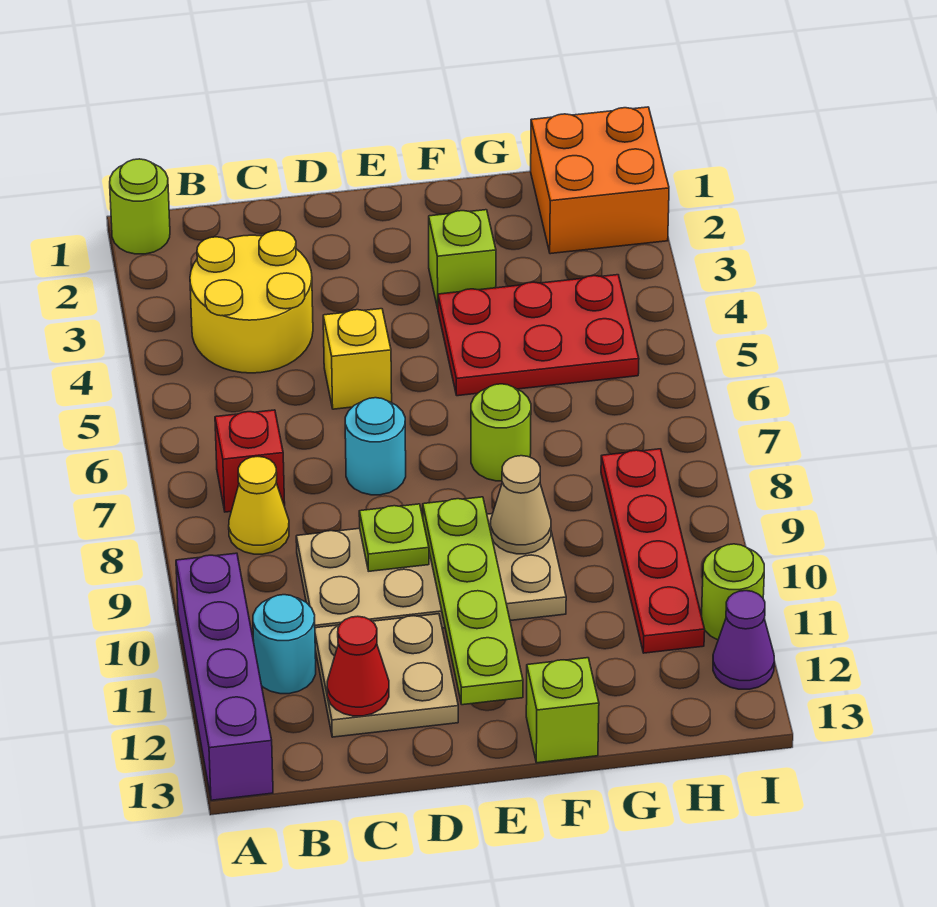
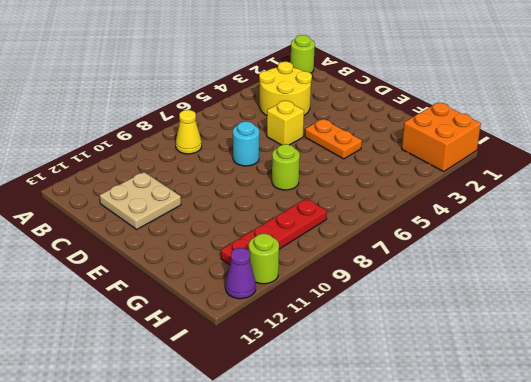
orange plate E4:F4 level 1 -> red plate F4:H5 level 1
none -> purple brick A10:A13 level 1
none -> red brick B7 level 1
none -> cyan round brick B11 level 1

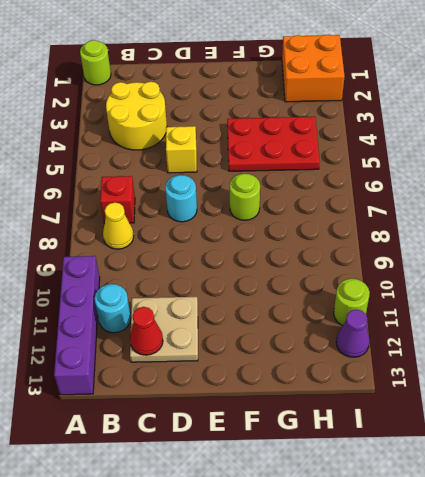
none -> tan plate C9:F10 level 1
none -> lime brick F3 level 1
none -> lime brick F13 level 1

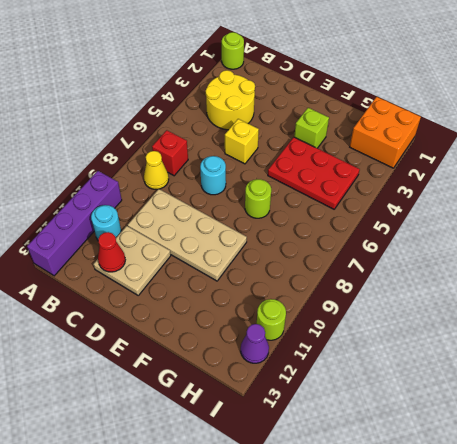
none -> lime brick F13 level 1
none -> red plate H8:H11 level 1
none -> lime plate D9 level 2

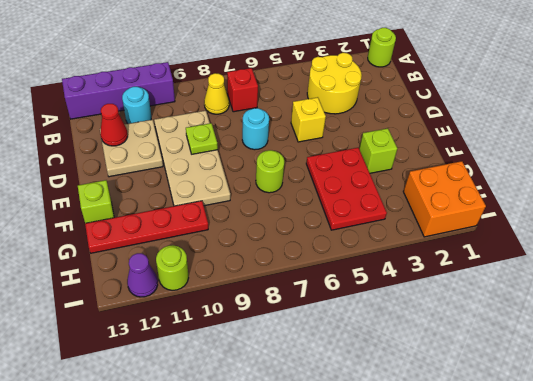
red plate G10:G13 level 1 -> red plate H8:H11 level 1
none -> lime plate E9:E12 level 2
none -> tan cone F9 level 2

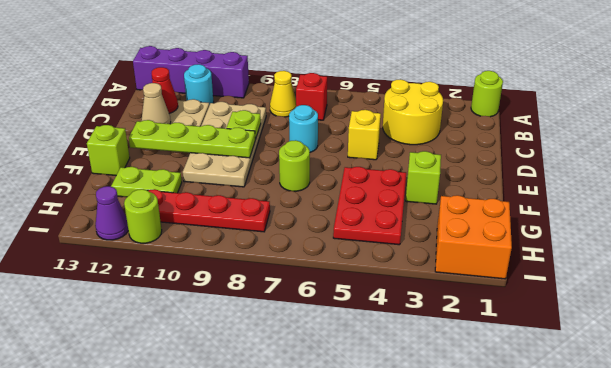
tan cone D12 level 2 -> tan cone F9 level 2
lime plate G11:G12 level 1 -> none

